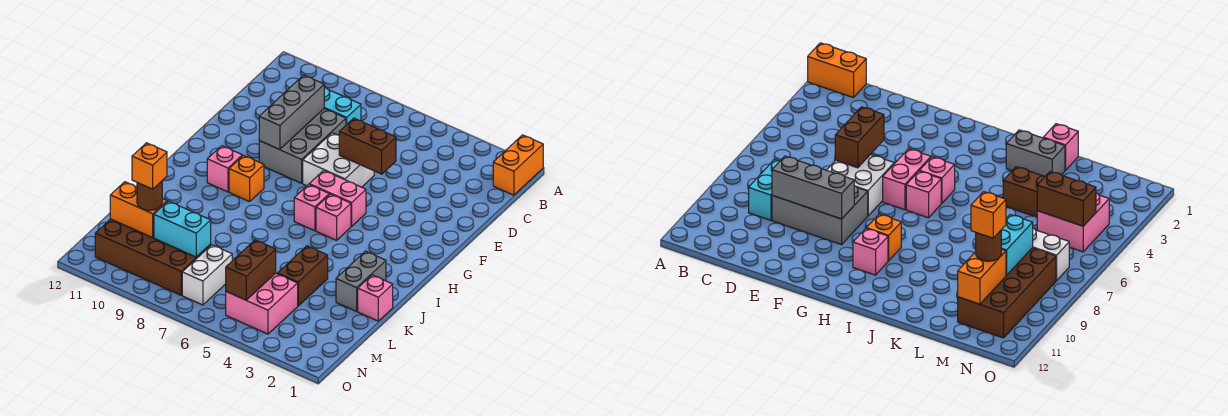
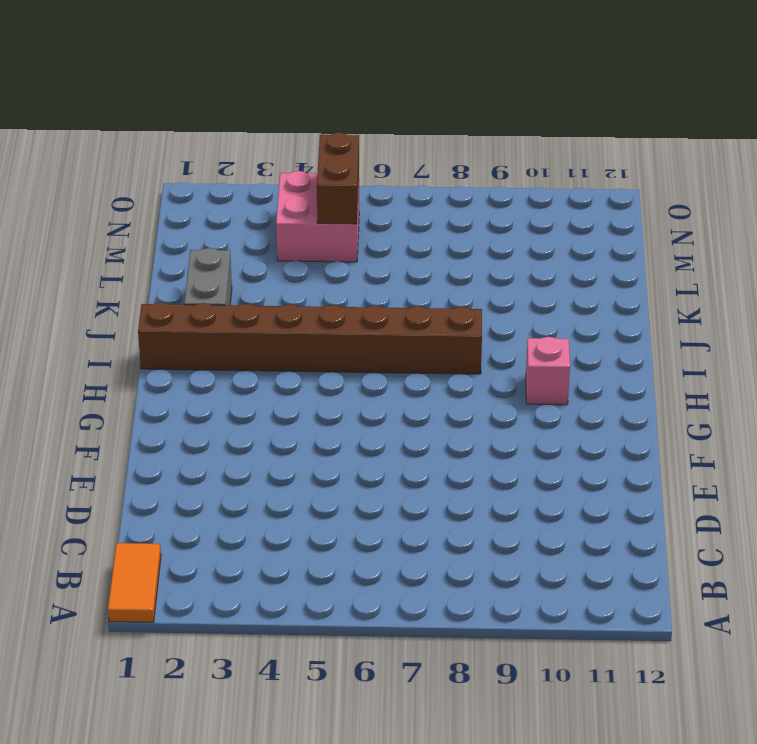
orange tile A1:B1 level 1 -> orange brick A1:B1 level 1
brown brick I1:I8 level 1 -> none
none -> cyan brick C8:C9 level 1
none -> grey brick D8:F9 level 1
none -> white brick E6:F7 level 1

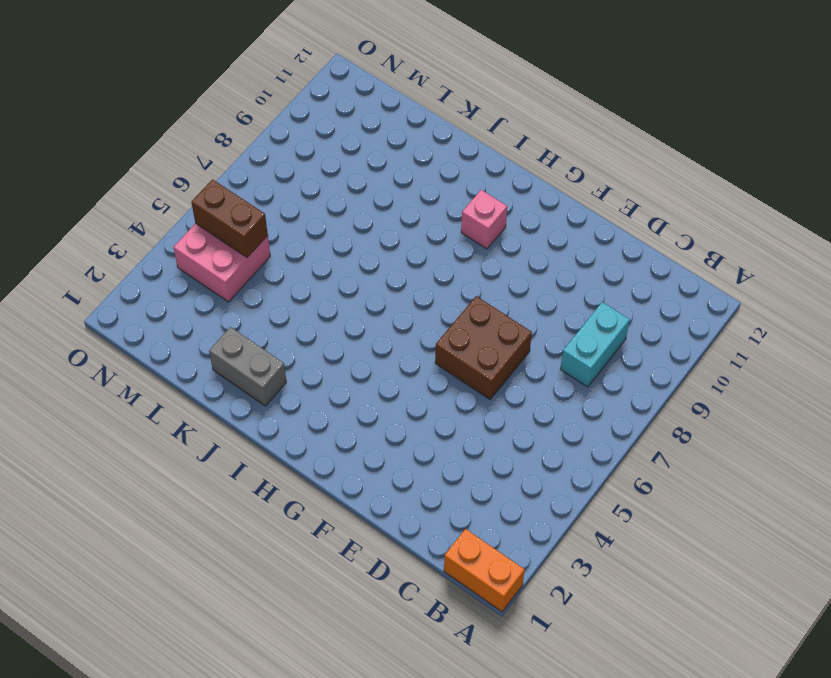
brown brick E6:F7 level 1 -> white brick E6:F7 level 1
none -> grey brick D8:F9 level 1
none -> pink brick G5:G6 level 1
none -> pink brick H5 level 1

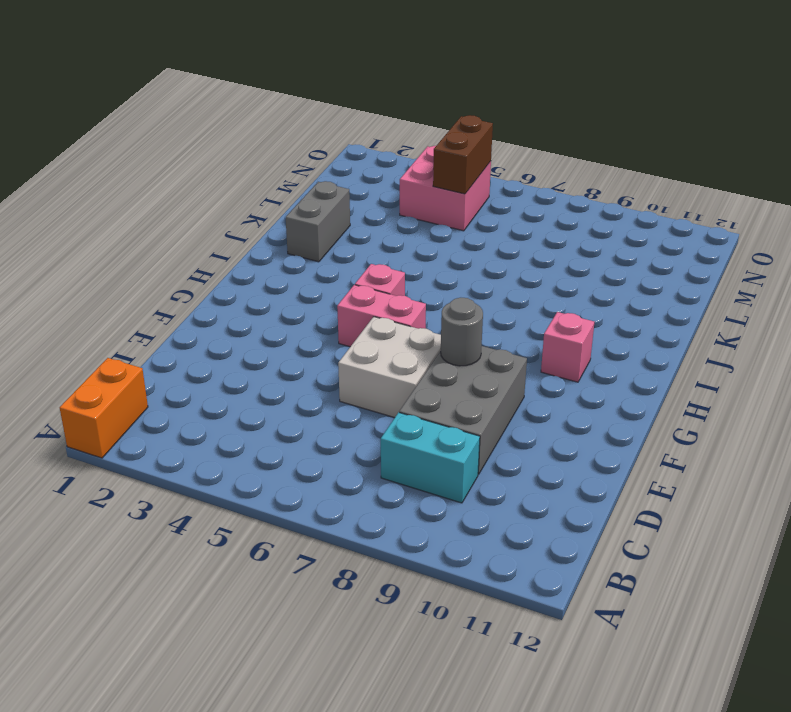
grey round brick F8 level 2 -> none
none -> pink brick H6 level 1
none -> orange brick H9 level 1
none -> pink brick K1 level 1

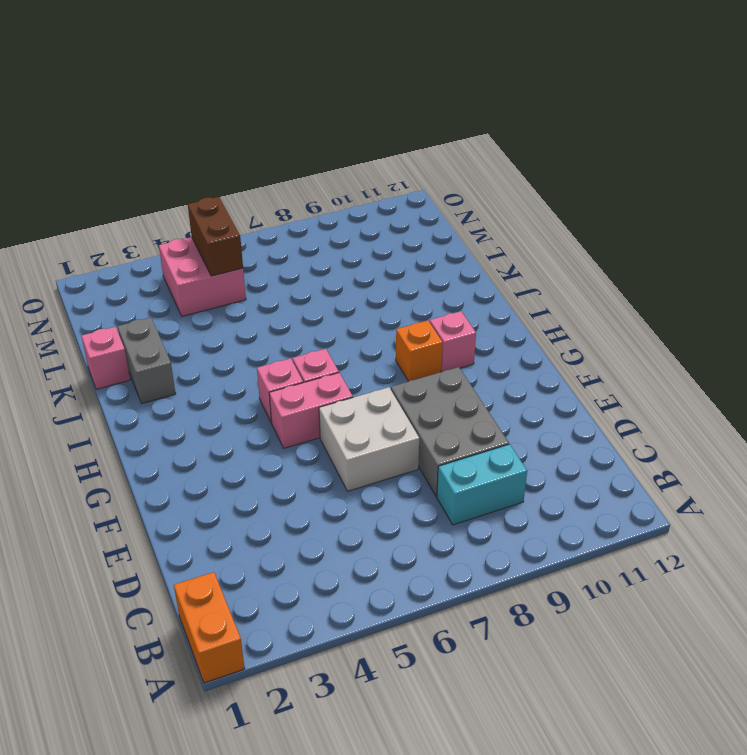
none -> brown brick K4:L4 level 1
none -> white brick M7:N7 level 1
none -> brown brick M8:N11 level 1

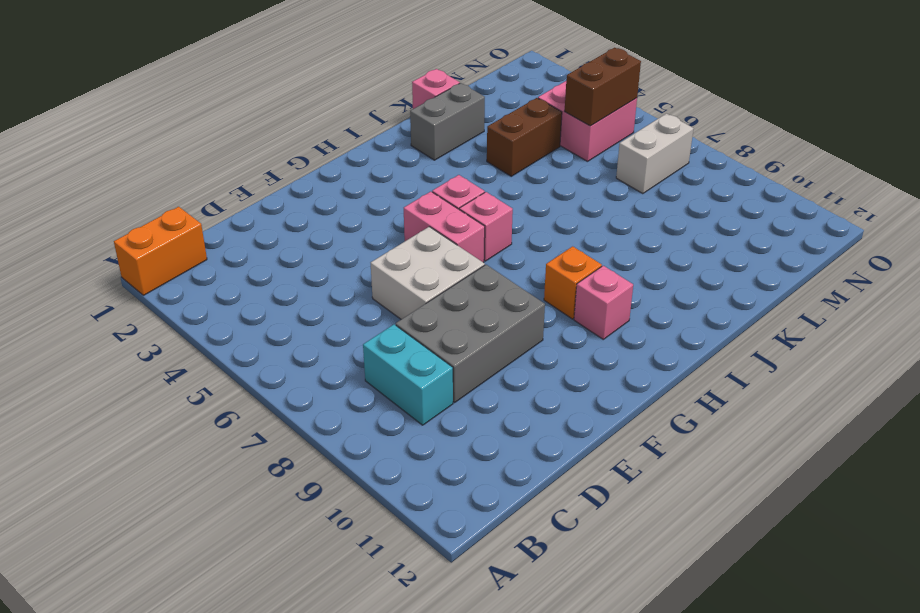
none -> brown brick M8:N11 level 1
none -> grey brick D9:F9 level 2
none -> brown brick E5:E6 level 2

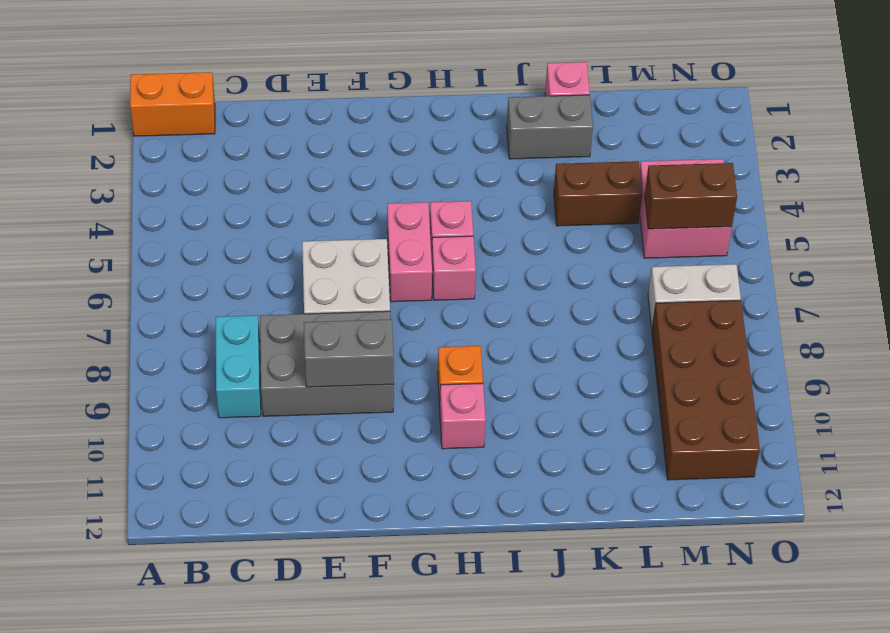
grey brick E9:F9 level 2 -> grey brick D9:F9 level 2
none -> brown brick E5:E6 level 2
none -> cyan brick M8:M9 level 2
none -> orange brick M10:M11 level 2

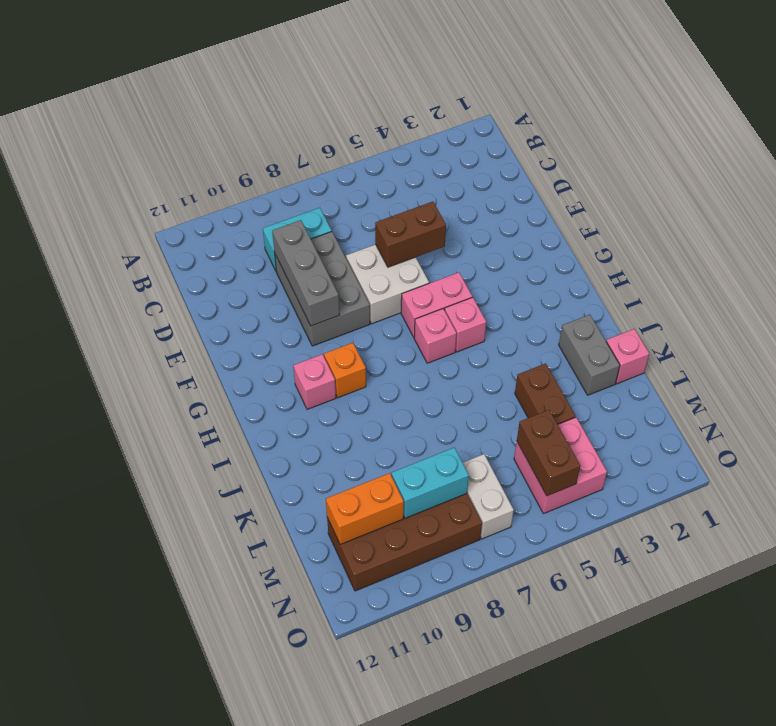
none -> orange brick A1:B1 level 1
none -> brown round brick M10 level 3
none -> orange brick M10 level 4

